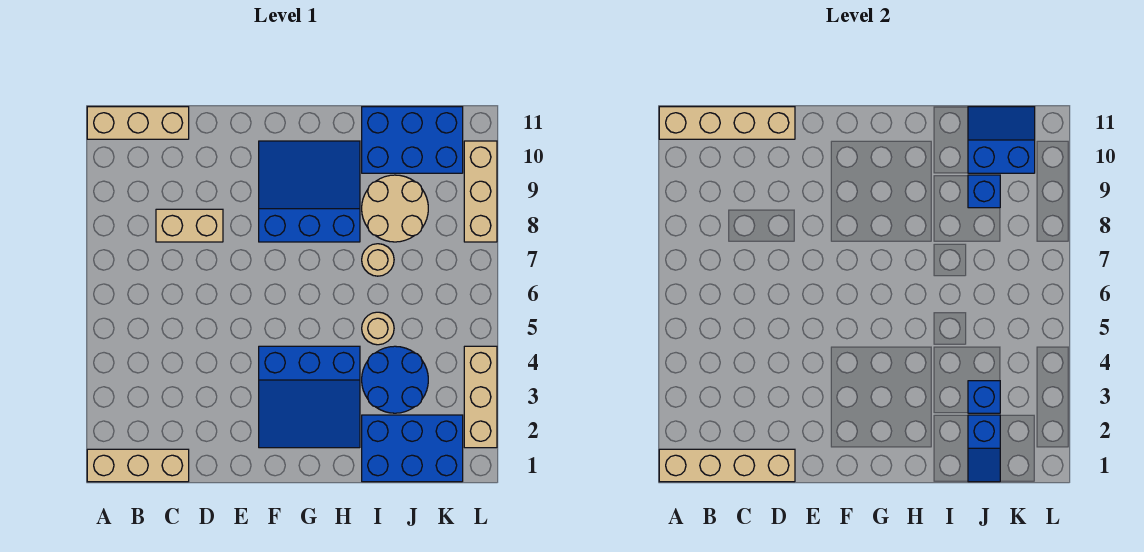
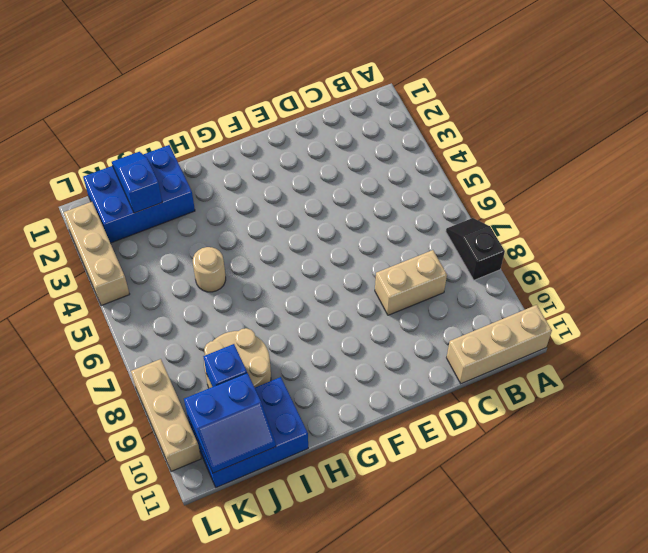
black slope A7:A8 level 1 top 8 -> none
none -> tan brick A1:C1 level 1
none -> blue slope F2:H4 level 1 top 4
none -> blue slope F8:H10 level 1 top 8

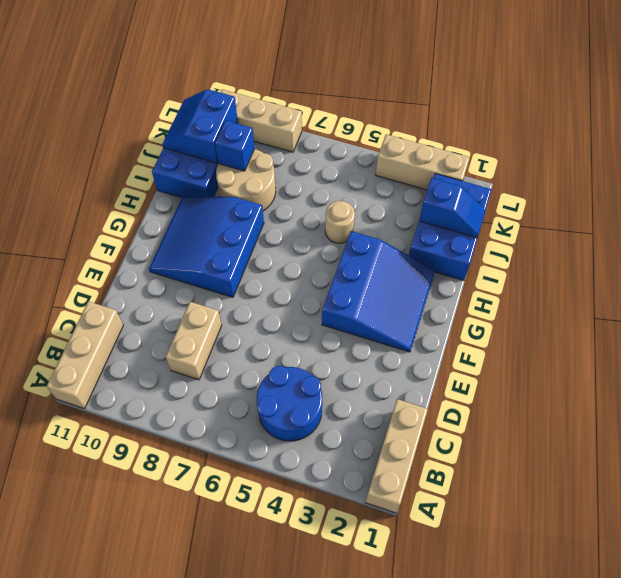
blue round brick B4:C5 level 1 -> blue round brick I3:J4 level 1
none -> tan round brick I7 level 1
none -> tan brick A1:D1 level 2
none -> tan brick A11:D11 level 2

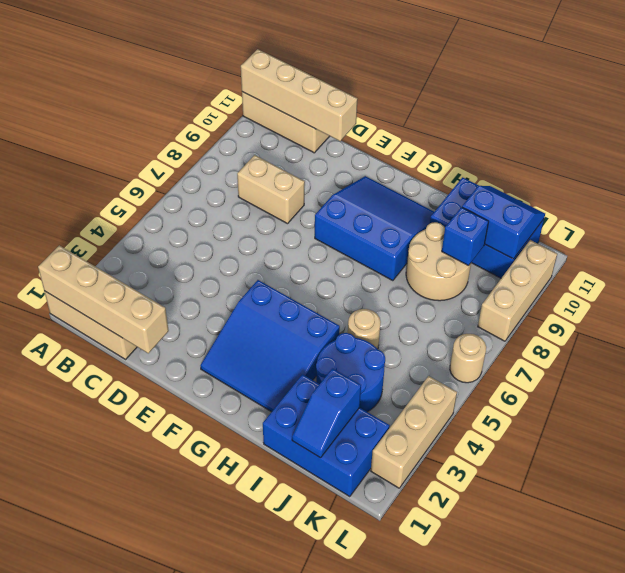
tan round brick L6 level 1 -> tan round brick I7 level 1
none -> blue brick J3 level 2

